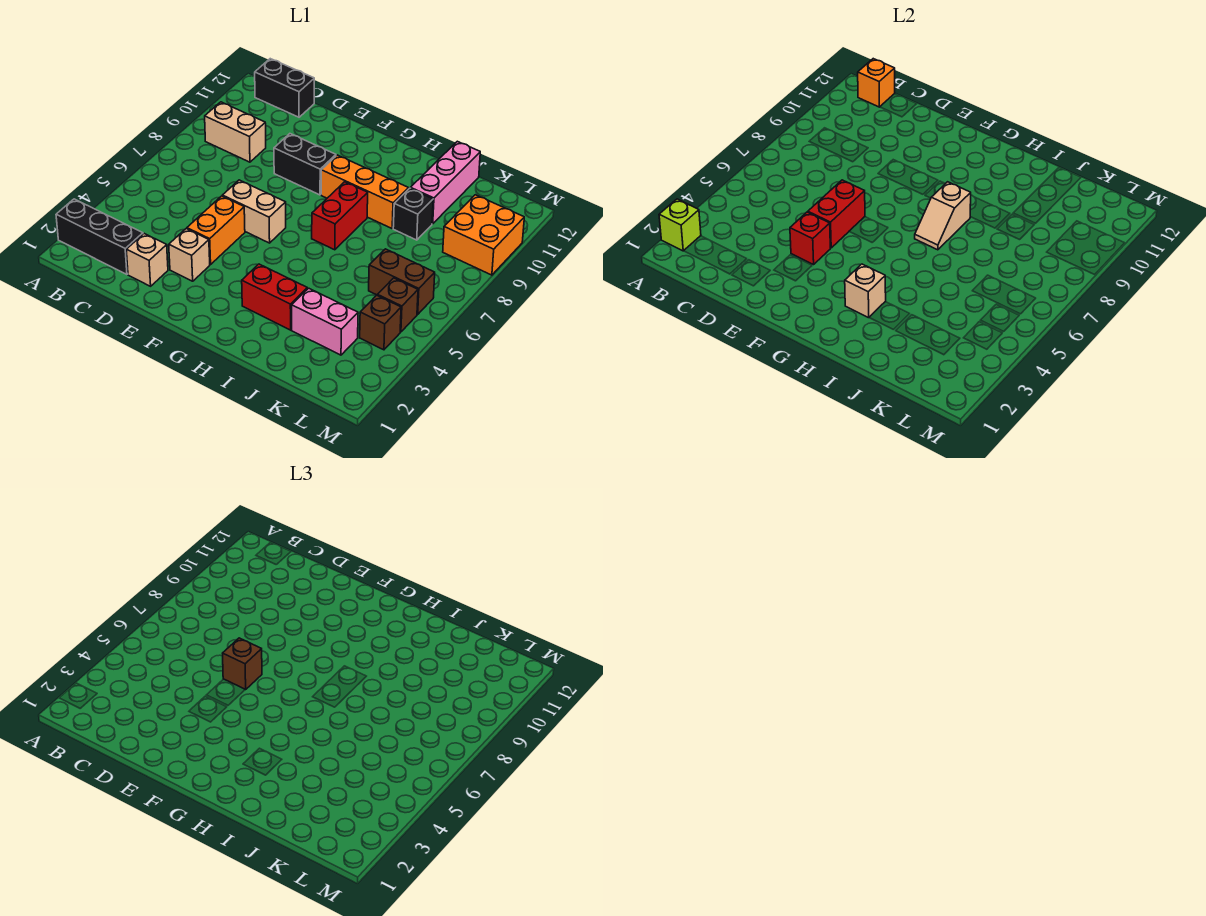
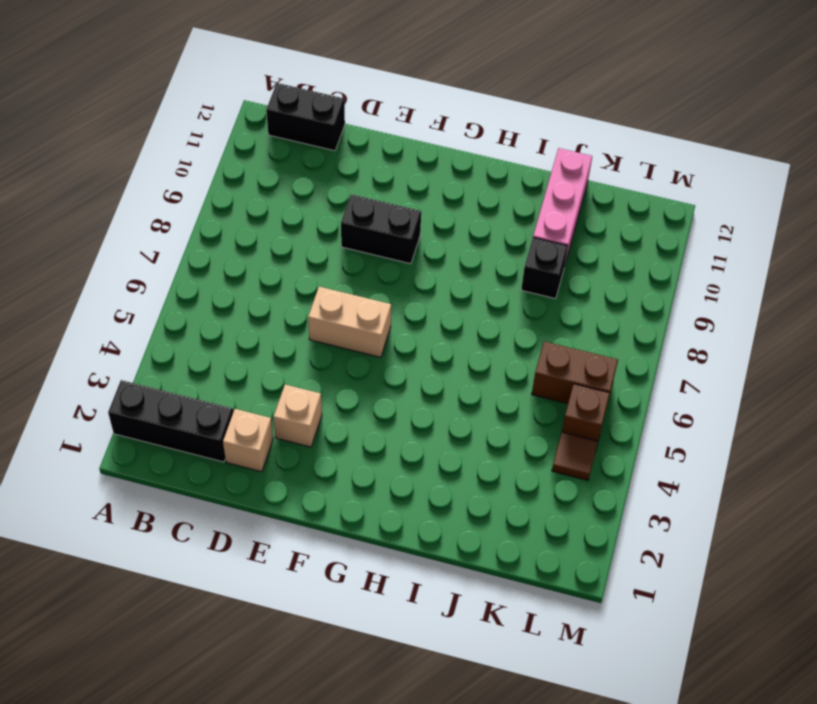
brown tile L4 level 1 -> brown brick L4 level 1
none -> tan brick B9:C9 level 1
none -> orange brick E4:E5 level 1
none -> orange brick G9:I9 level 1

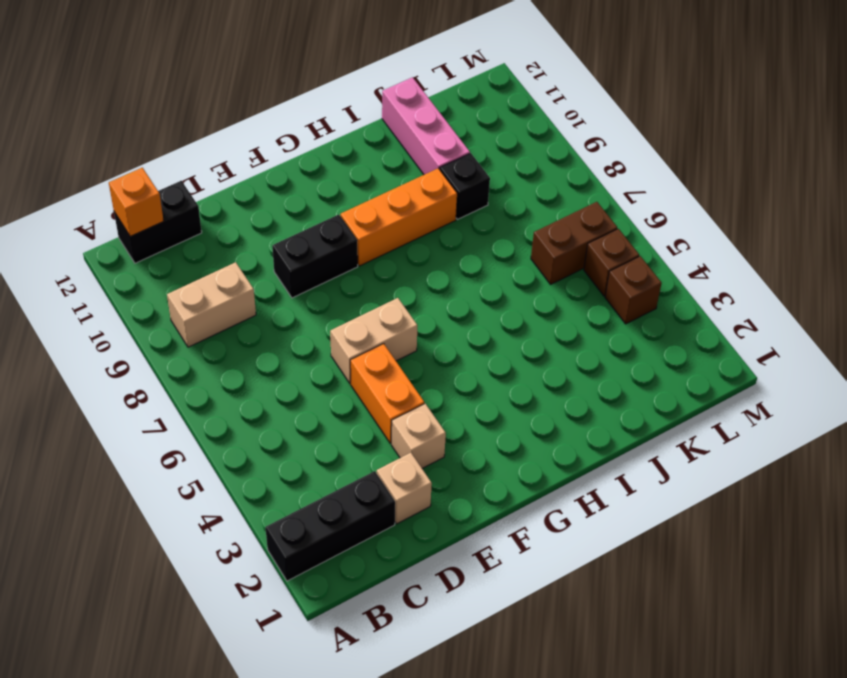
none -> red brick H3:I3 level 1
none -> red brick H7:H8 level 1
none -> pink brick J3:K3 level 1

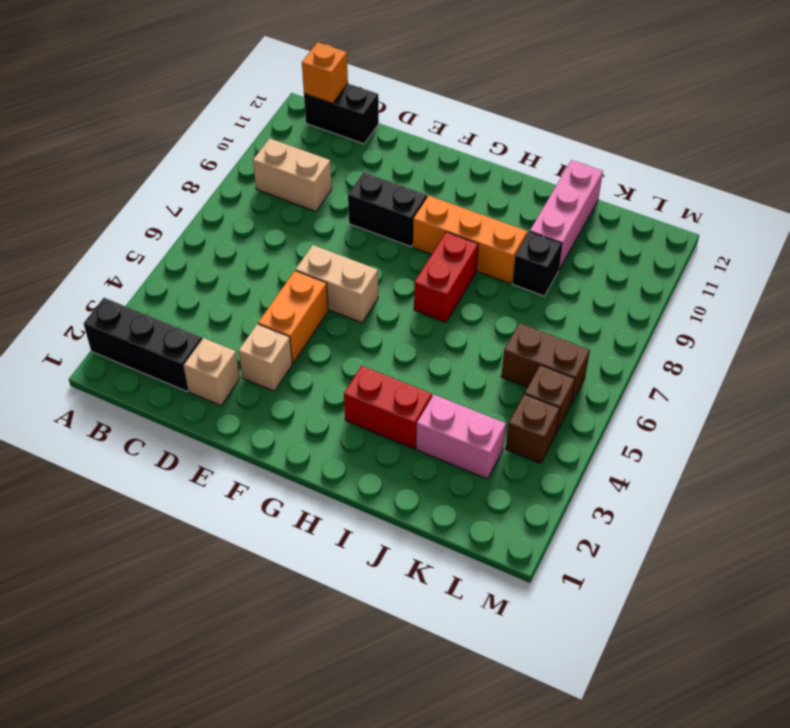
none -> orange brick L9:M10 level 1
none -> lime brick A2 level 2
none -> red brick E4 level 2

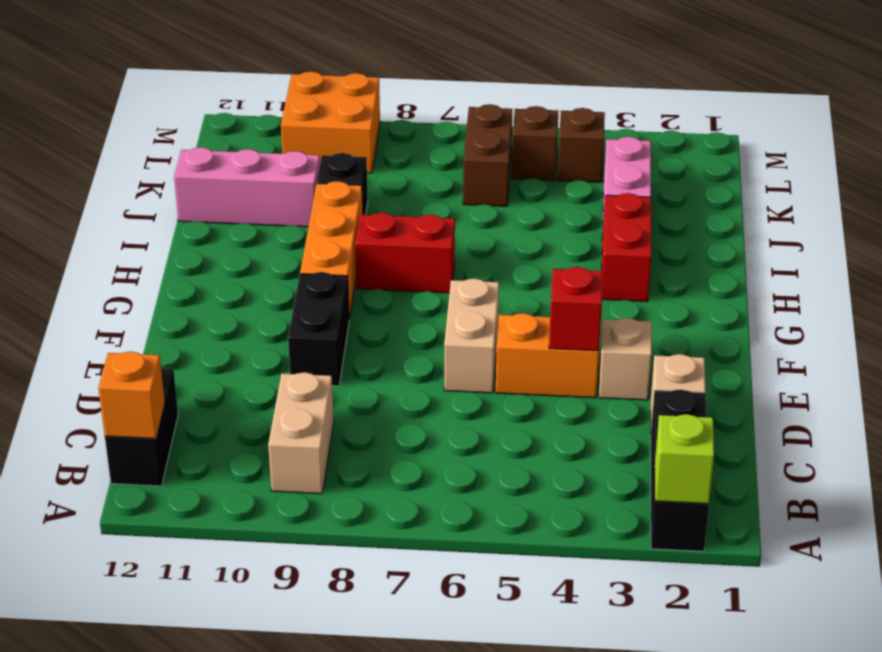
none -> red brick E5:E6 level 2
none -> tan brick H3 level 2
none -> tan slope H7:H8 level 2 top 8

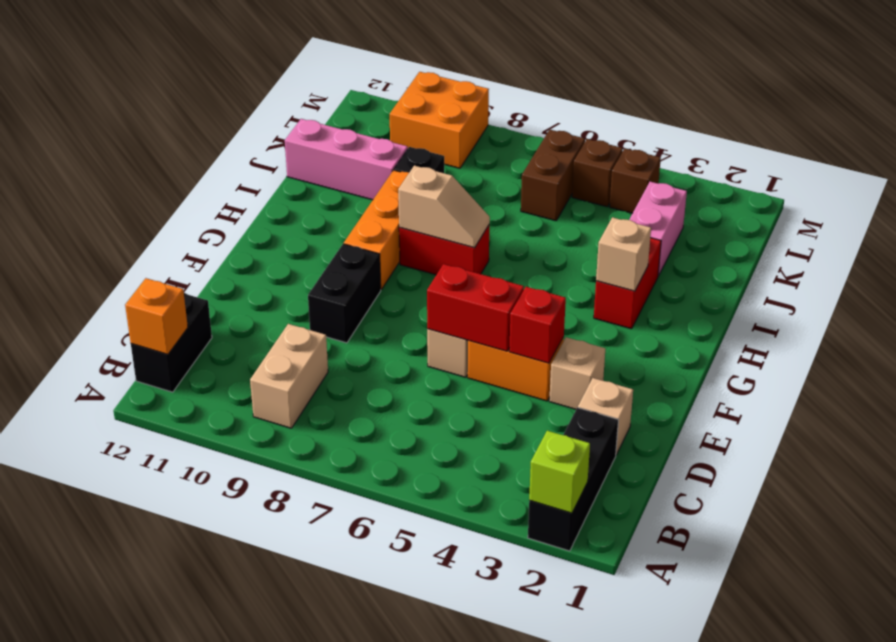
none -> brown brick E6 level 3

